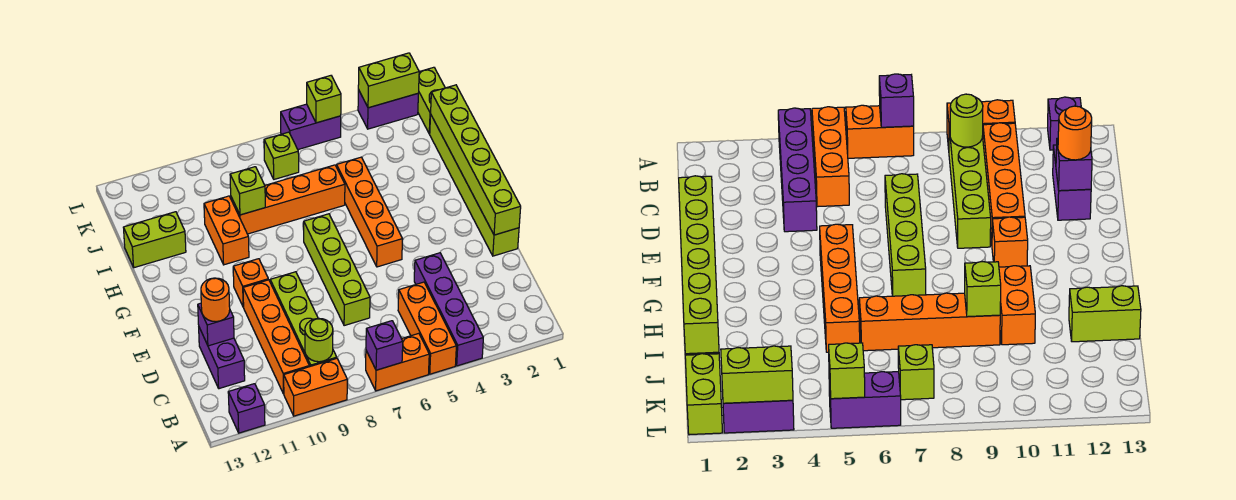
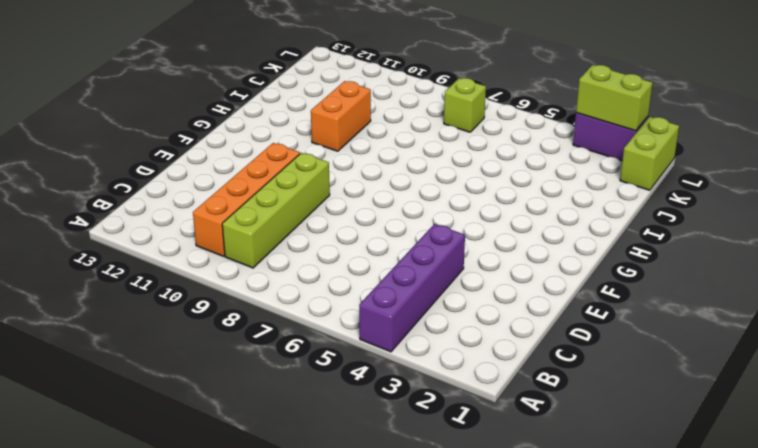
none -> orange brick A5:C5 level 1
none -> orange brick A6:A7 level 1
none -> orange brick A9:A10 level 1

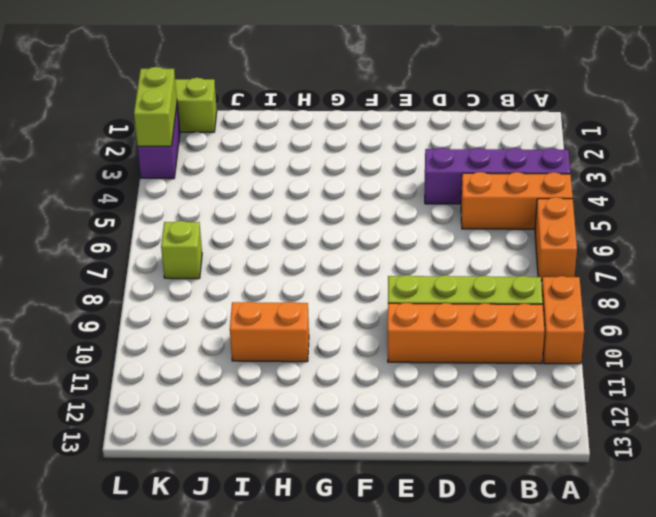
none -> purple brick A12 level 1
none -> purple brick C12:D12 level 1
none -> lime brick D7:G7 level 1

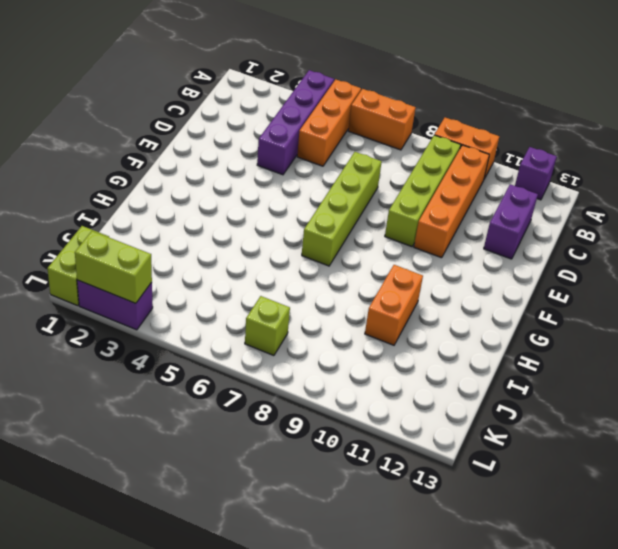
none -> lime brick E1:J1 level 1
none -> orange brick F5:I5 level 1
none -> orange brick F10 level 1

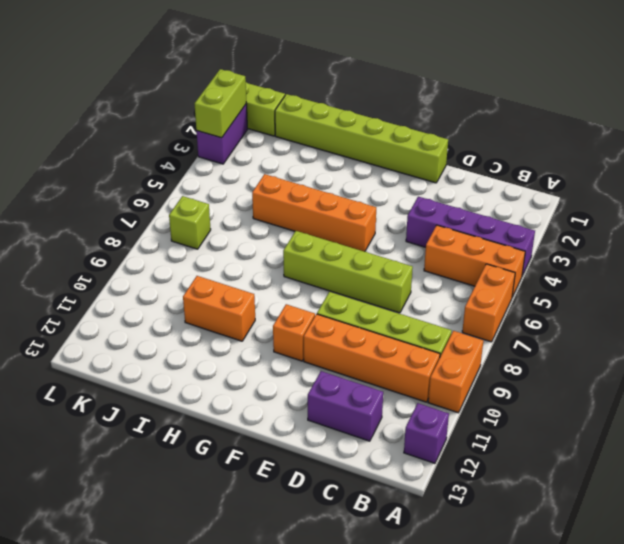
none -> orange brick I6:I9 level 1
none -> lime brick I12:I13 level 1
none -> purple brick L5:L6 level 1

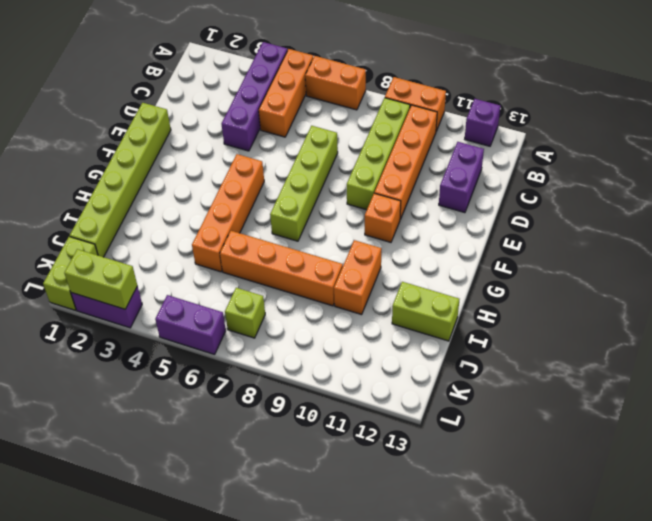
none -> purple brick A7 level 2
none -> lime round brick B9 level 2
none -> purple brick D12 level 2

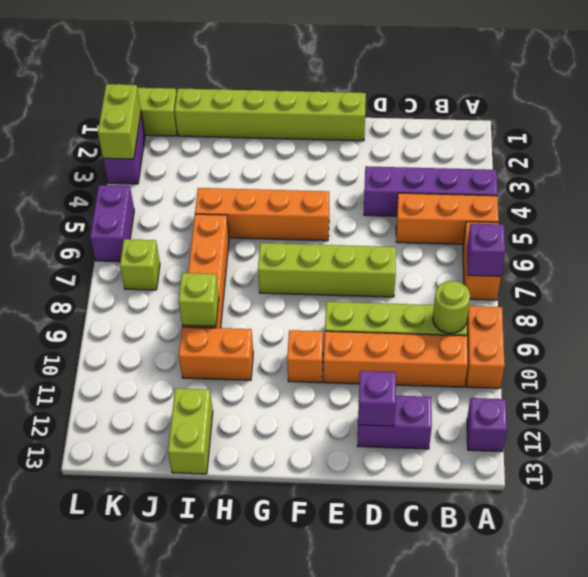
none -> lime brick E1:J1 level 2
none -> lime brick L5 level 2
none -> orange round brick D12 level 3

